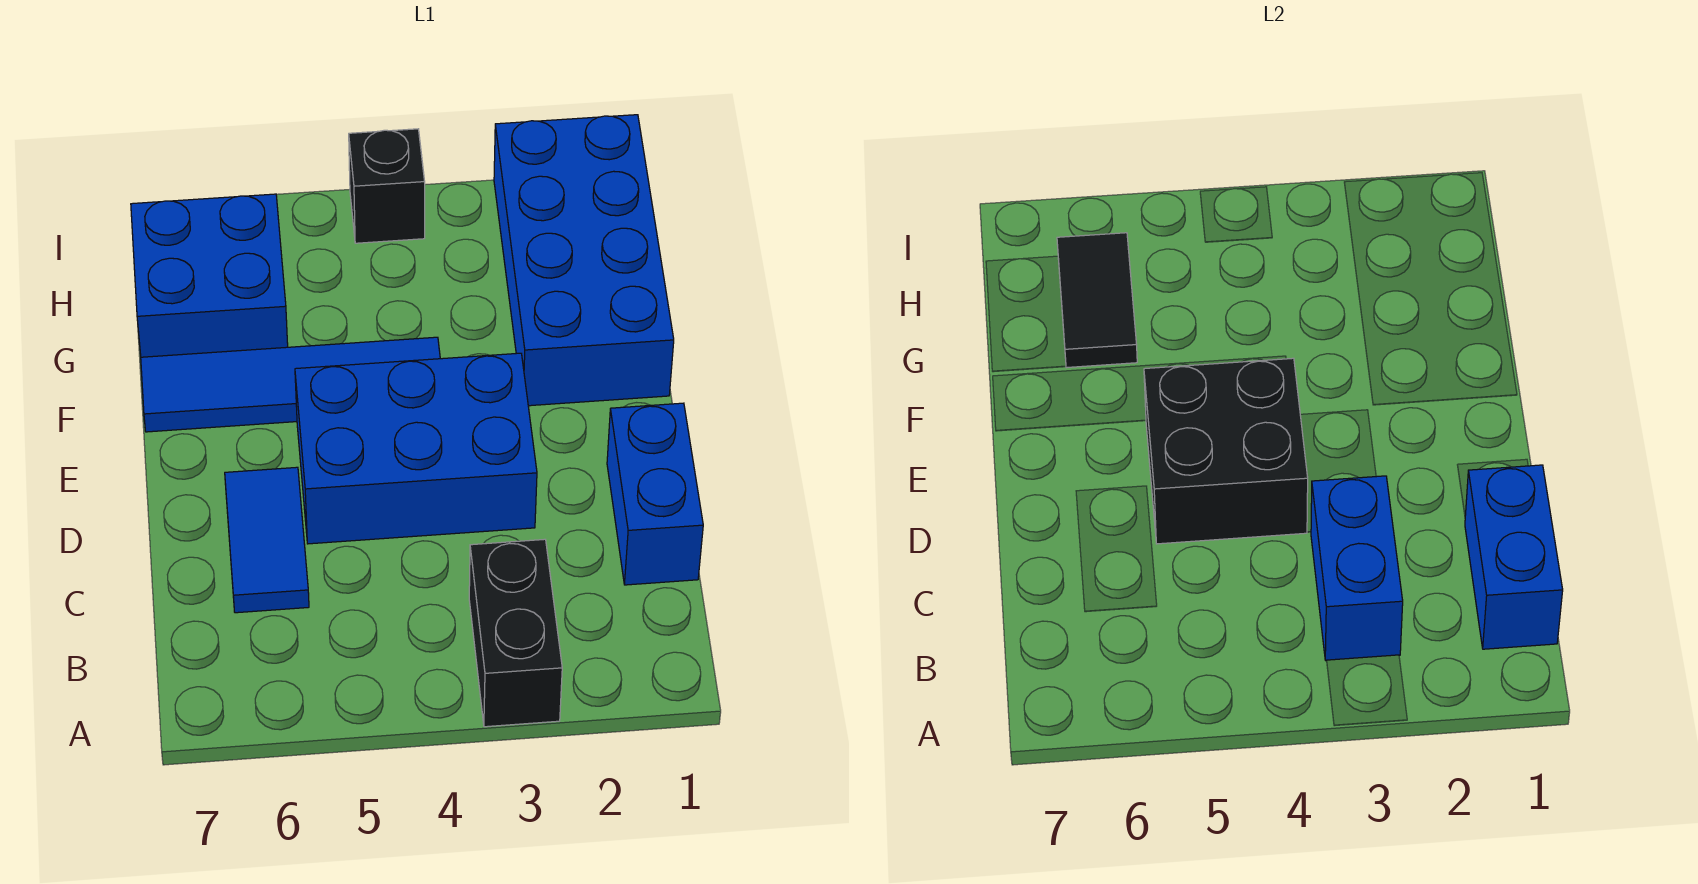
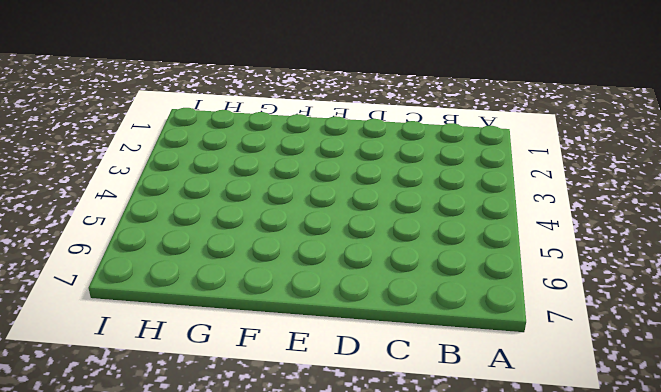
none -> black brick A3:B3 level 1
none -> blue brick C1:D1 level 1
none -> blue tile C6:D6 level 1

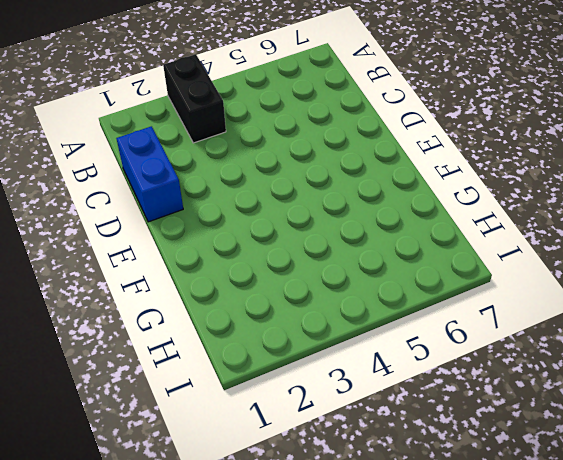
none -> blue tile C6:D6 level 1
none -> blue brick D3:E5 level 1
none -> blue brick F1:I2 level 1

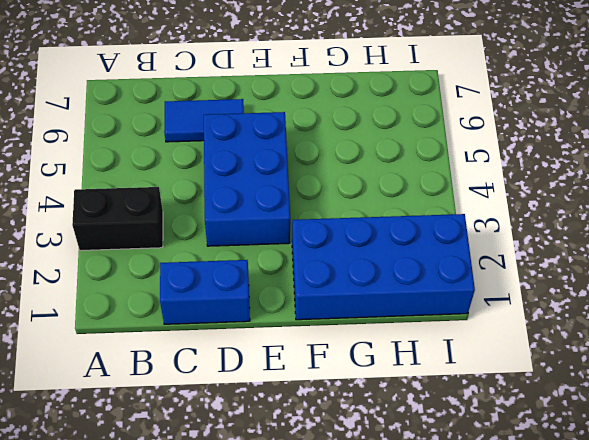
none -> blue tile F4:F7 level 1
none -> blue brick G6:H7 level 1
none -> black brick I4 level 1

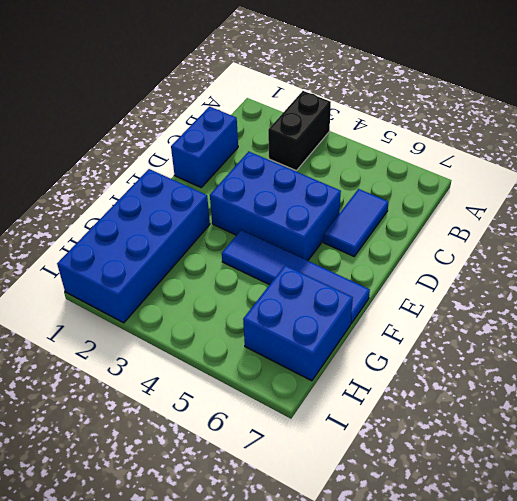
none -> black brick I4 level 1
none -> blue brick B1:C1 level 2
none -> blue brick B3:C3 level 2

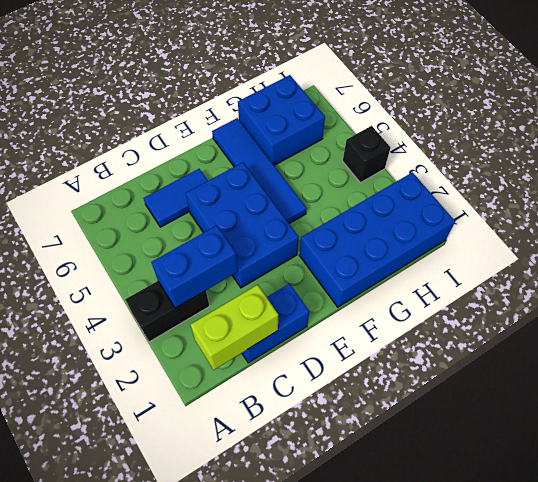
lime brick B1:C1 level 2 -> blue brick B1:C1 level 2
none -> black brick D4:E5 level 2
none -> black tile G6:H6 level 2

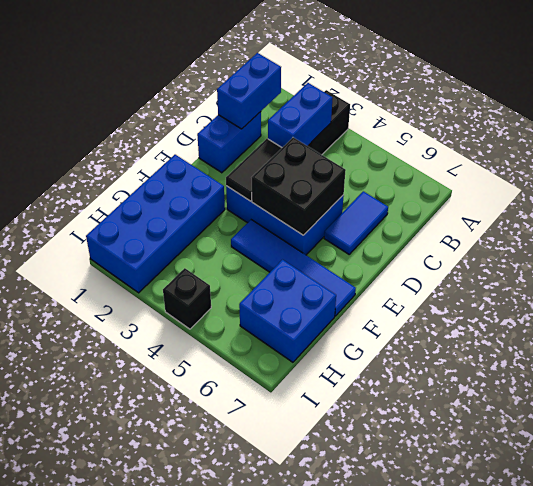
black tile D3:E3 level 2 -> black tile G6:H6 level 2

